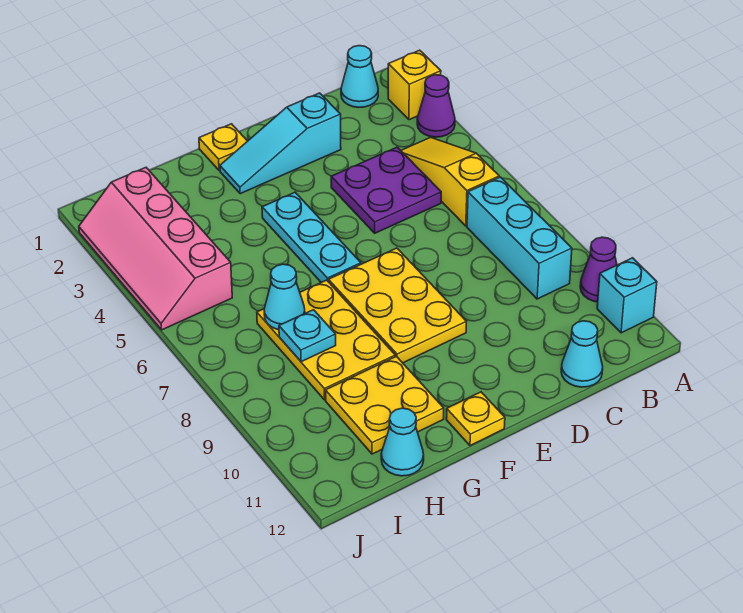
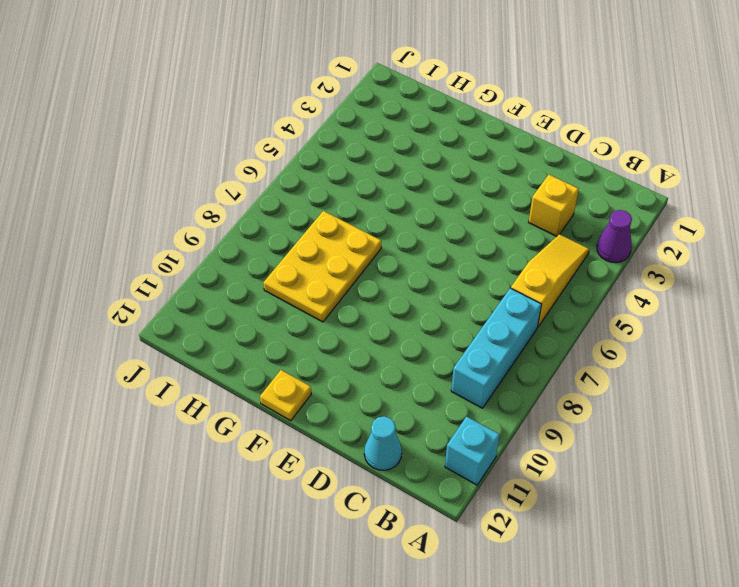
yellow brick C3 level 1 -> yellow brick A2 level 1
none -> purple cone A10 level 1
none -> cyan cone B1 level 1
none -> purple plate C4:D5 level 1

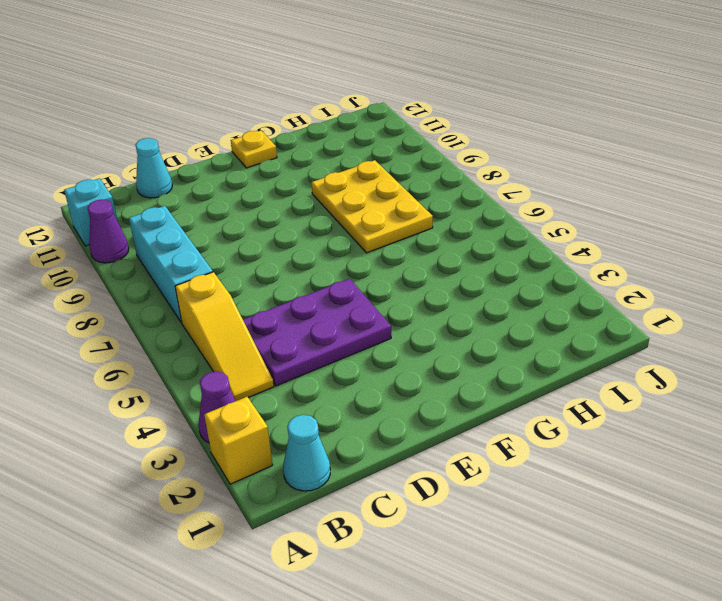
purple plate C4:E5 level 1 -> purple plate C4:D5 level 1
none -> cyan slope D2:F2 level 1 top D
none -> yellow plate E7:F9 level 1
none -> yellow plate F1 level 1

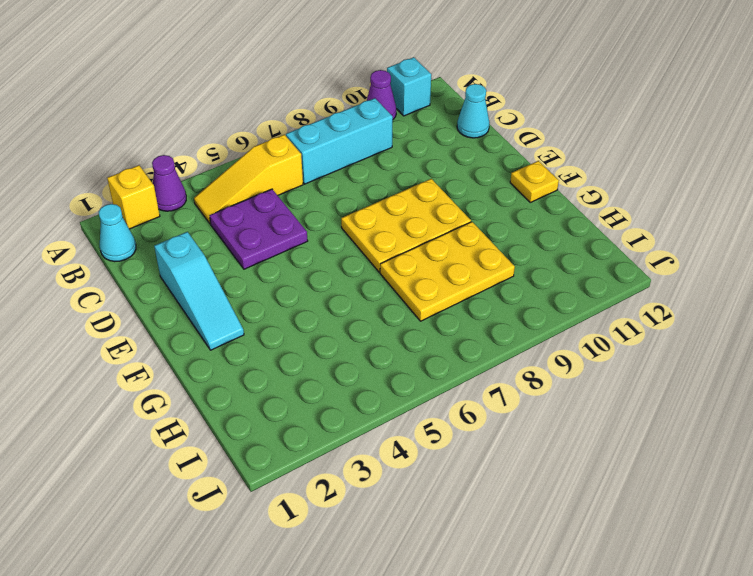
none -> yellow plate F1 level 1
none -> cyan plate F4:F6 level 1
none -> yellow plate G10:H11 level 1

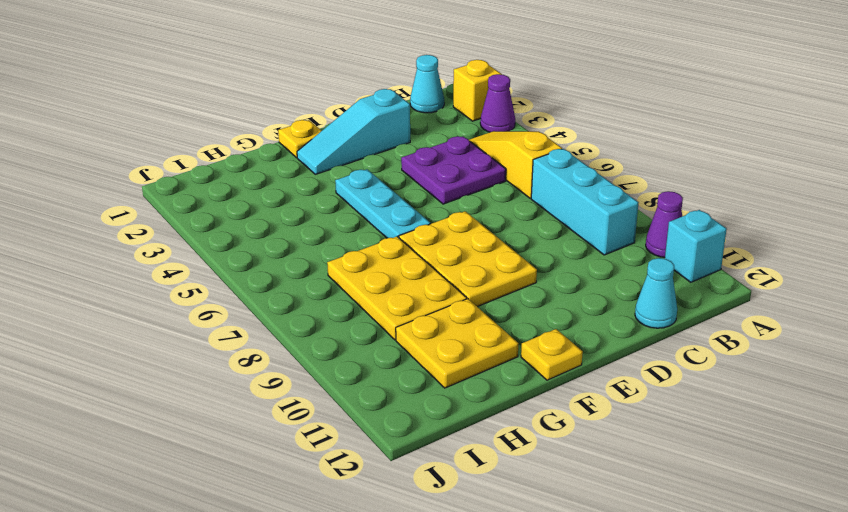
none -> cyan cone H12 level 1
none -> pink slope I2:J5 level 1 top I
none -> cyan cone H7 level 2

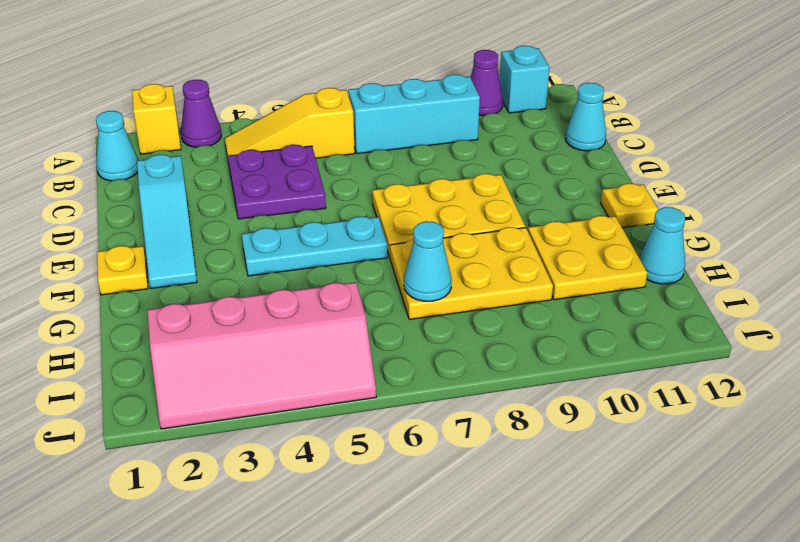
none -> cyan plate H8 level 2

